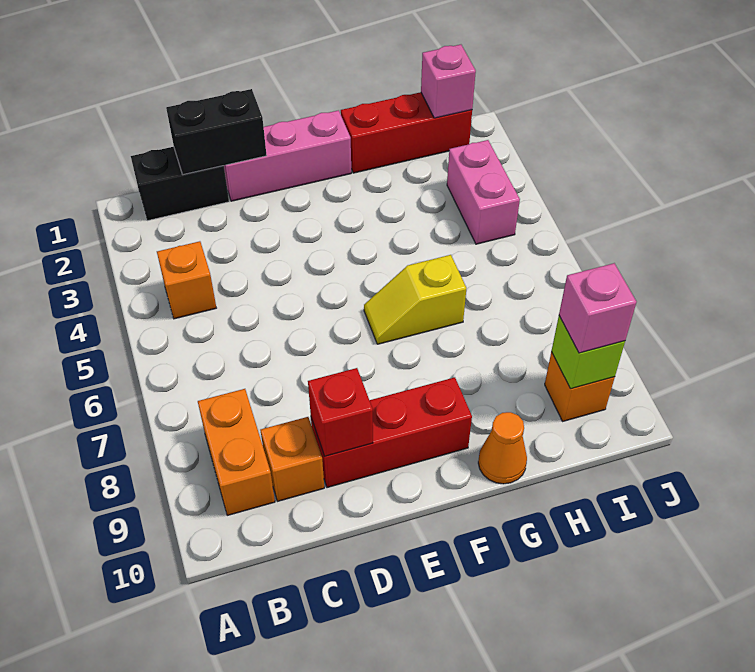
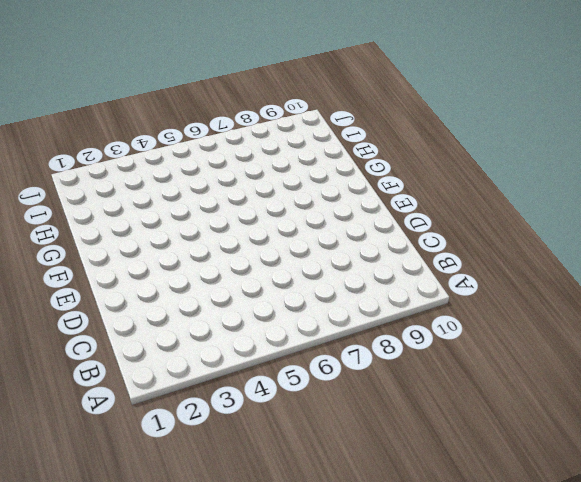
none -> black brick B1:C1 level 1
none -> orange brick B4 level 1
none -> orange brick B8:B9 level 1

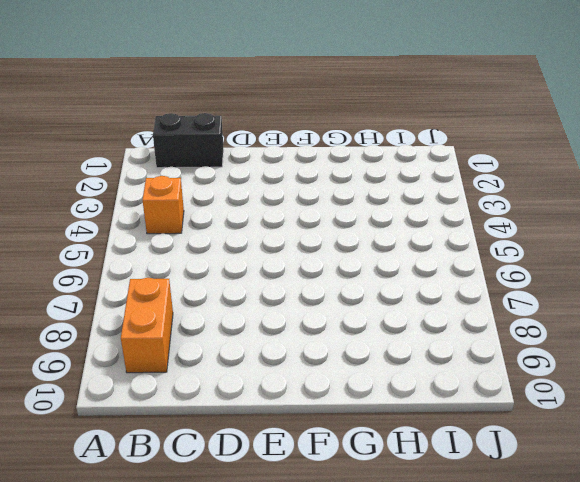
none -> orange brick C9 level 1
none -> pink brick D1:F1 level 1
none -> red brick D9:F9 level 1

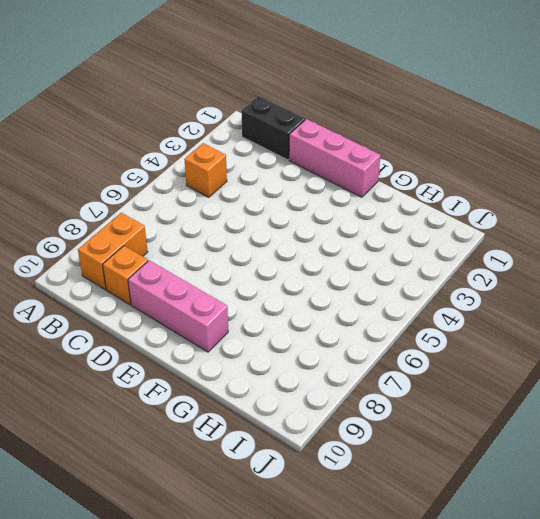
pink brick D9:F9 level 1 -> red brick D9:F9 level 1
none -> yellow slope F6:G6 level 1 top G
none -> red brick G1:I1 level 1
none -> orange cone G10 level 1

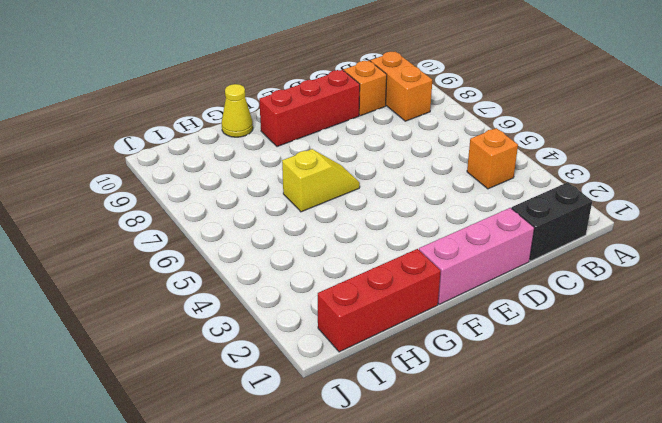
yellow cone G10 level 1 -> orange cone G10 level 1
none -> pink brick I3:I4 level 1
none -> orange brick I9 level 1
none -> black brick C1:D1 level 2

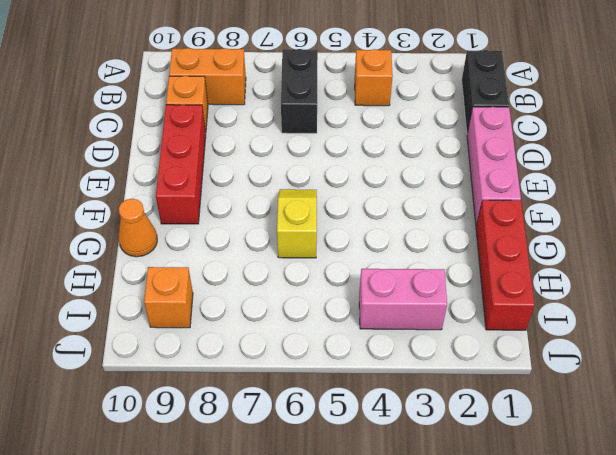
black brick B6:C6 level 1 -> black brick C1:D1 level 2
none -> red brick D9 level 2
none -> pink brick I1 level 2
none -> lime brick I9 level 2

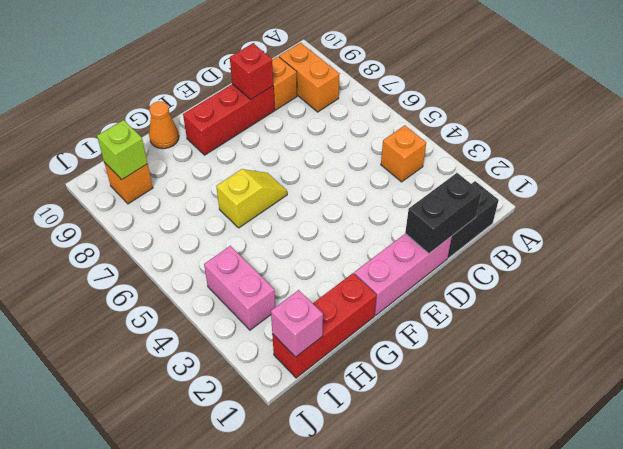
none -> pink brick I9 level 3

